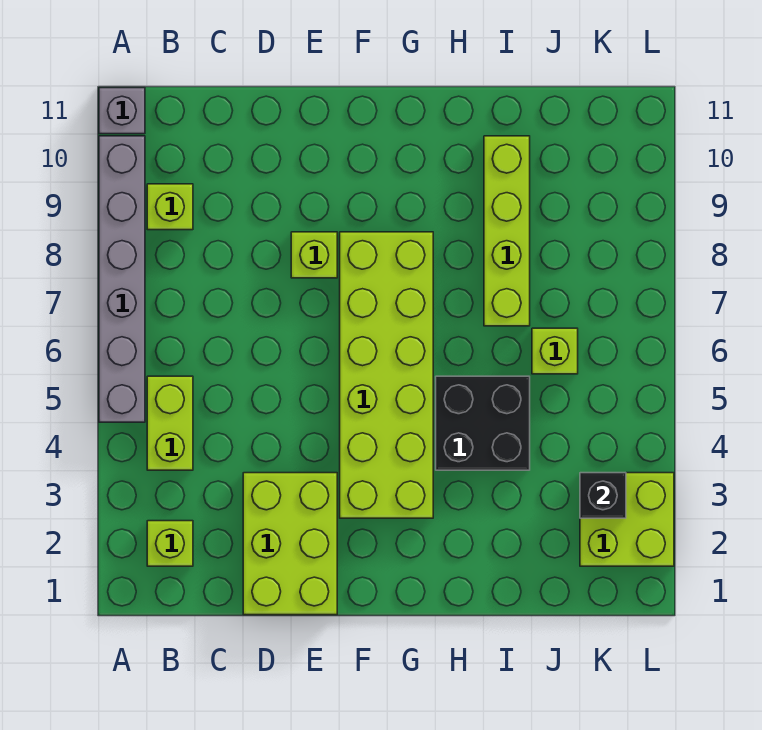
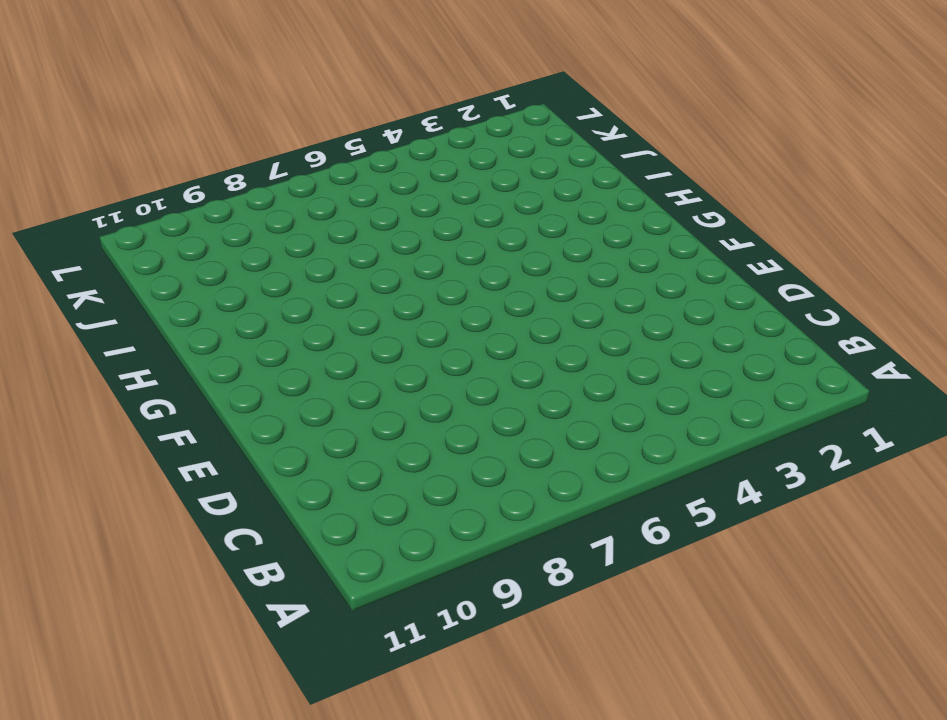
none -> grey brick A5:A10 level 1
none -> grey brick A11 level 1
none -> lime brick B2 level 1

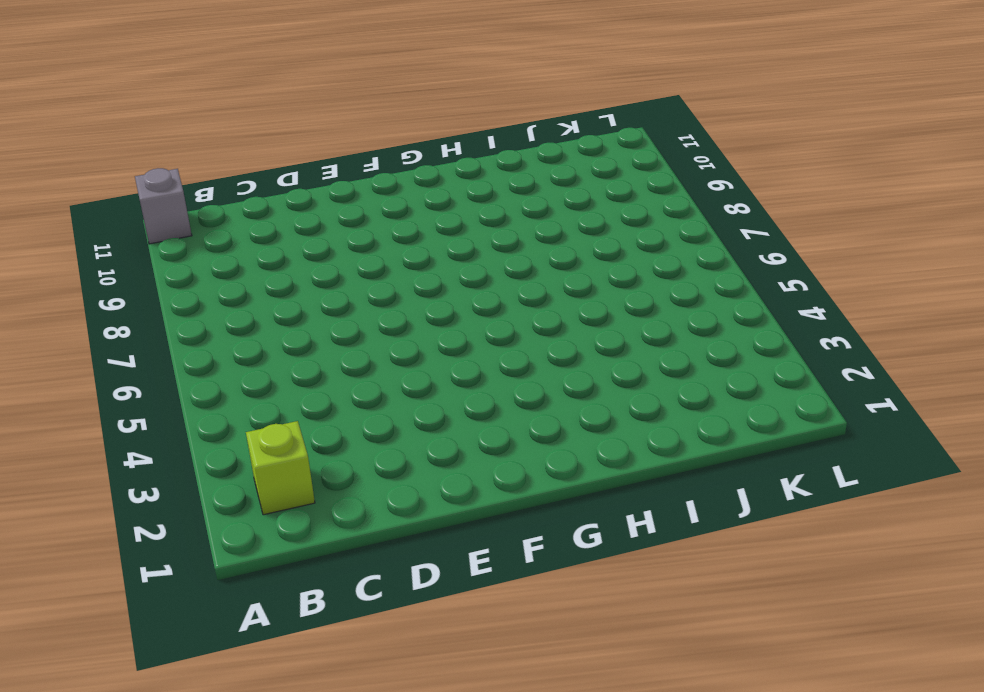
none -> grey brick A5:A10 level 1
none -> lime brick B4:B5 level 1
none -> lime brick B9 level 1

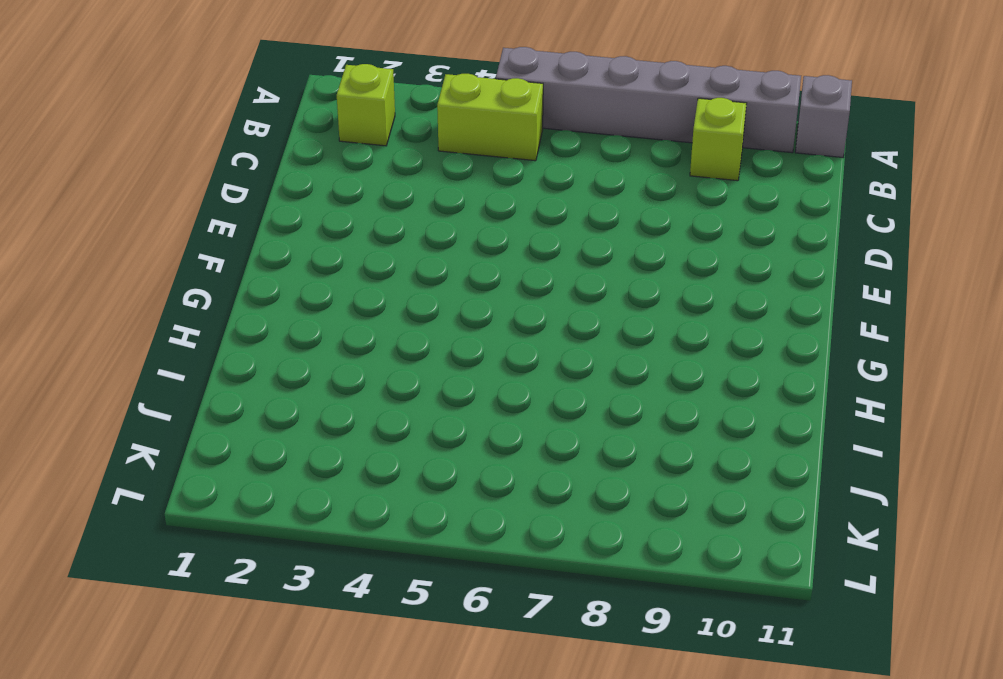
none -> lime brick D1:E3 level 1
none -> lime brick E8 level 1
none -> lime brick F3:G8 level 1

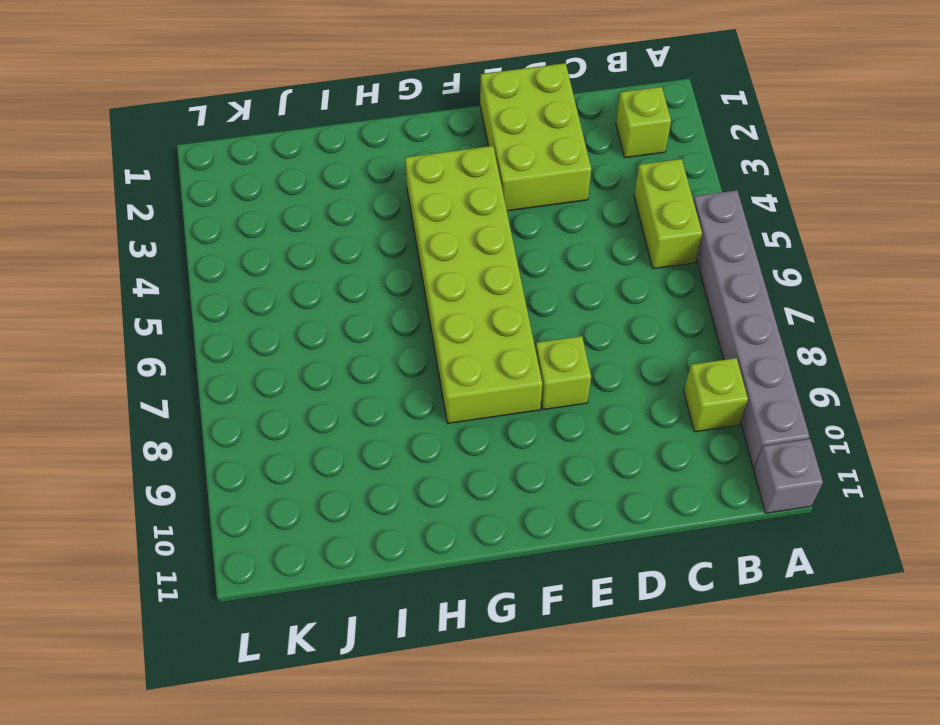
none -> black brick H4:I5 level 1
none -> lime brick I7:I10 level 1
none -> lime brick J6 level 1

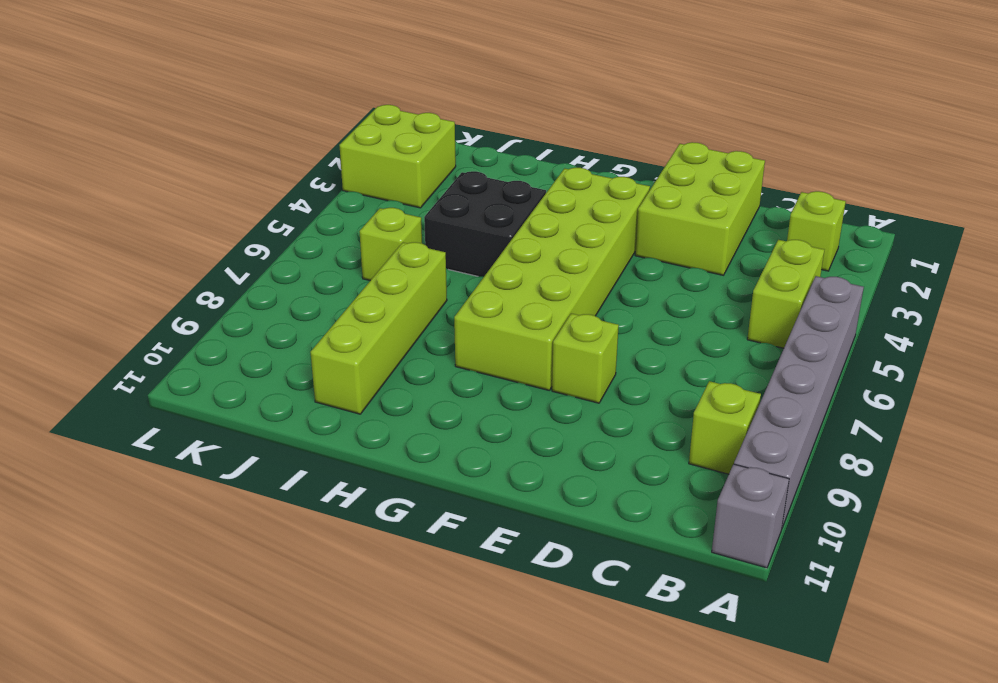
none -> black brick K3 level 2

